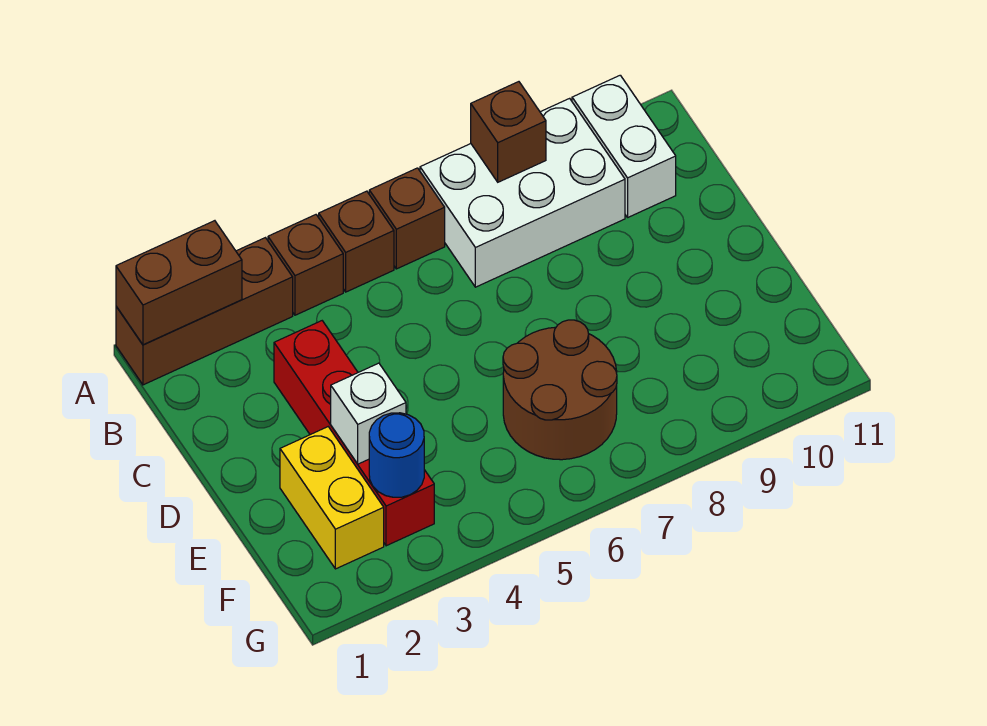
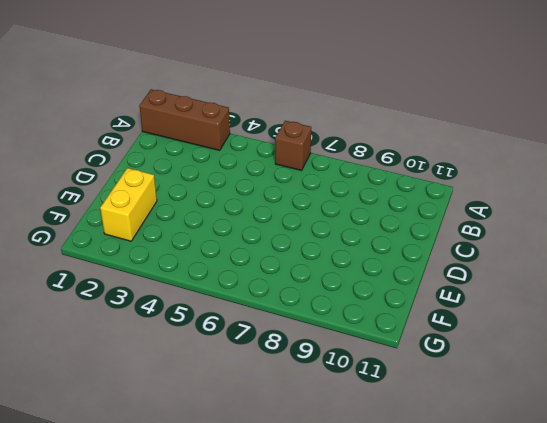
none -> brown brick A4 level 1
none -> brown brick A5 level 1
none -> white brick A7:B9 level 1

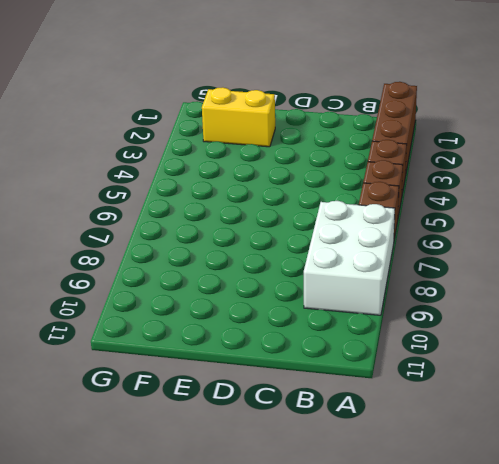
none -> white brick A10:B10 level 1
none -> red brick C3:F3 level 1
none -> brown round brick E6:F7 level 1

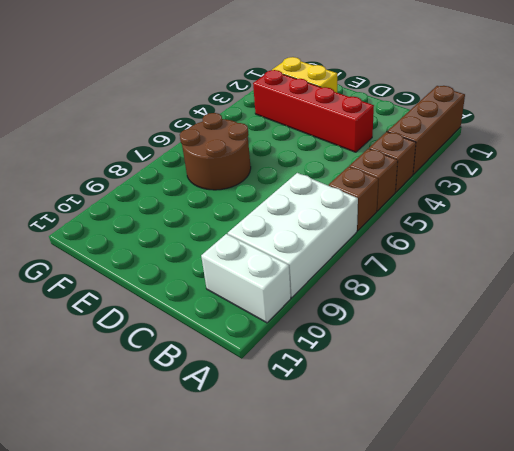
none -> brown brick A1:A2 level 2
none -> brown brick A8 level 2
none -> white brick E3 level 2

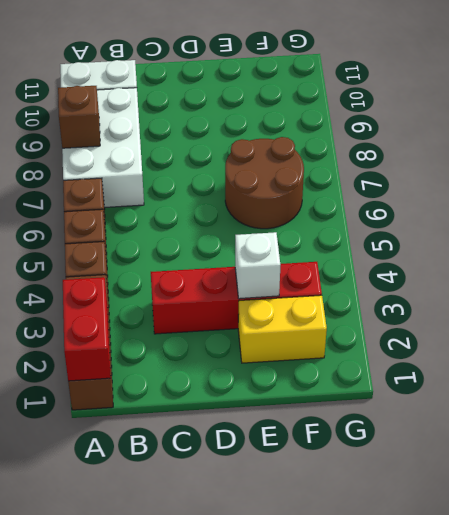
red brick A1:A2 level 2 -> brown brick A1:A2 level 2
none -> blue round brick F3 level 2

